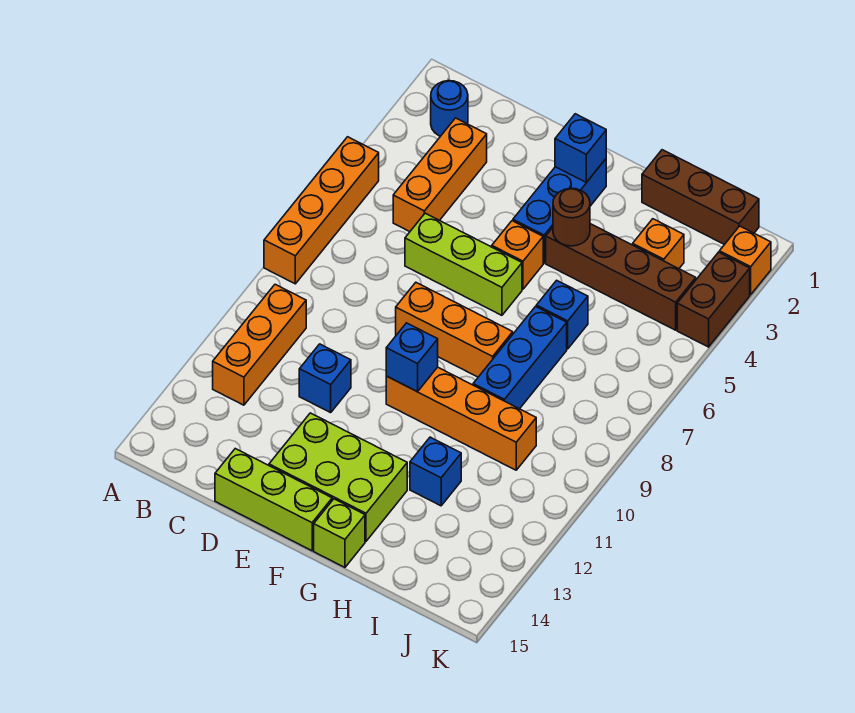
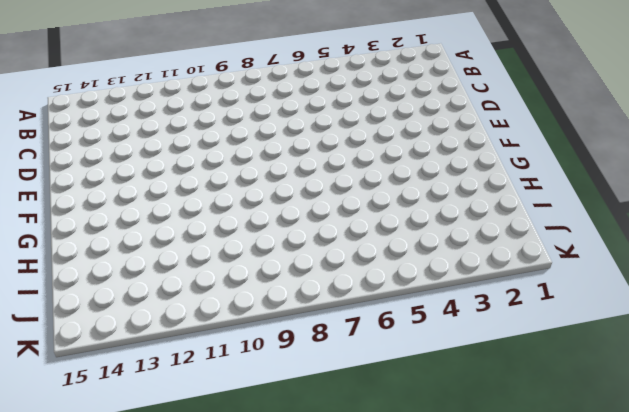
none -> orange brick A5:A8 level 1
none -> blue round brick B2 level 1
none -> orange brick B10:B12 level 1

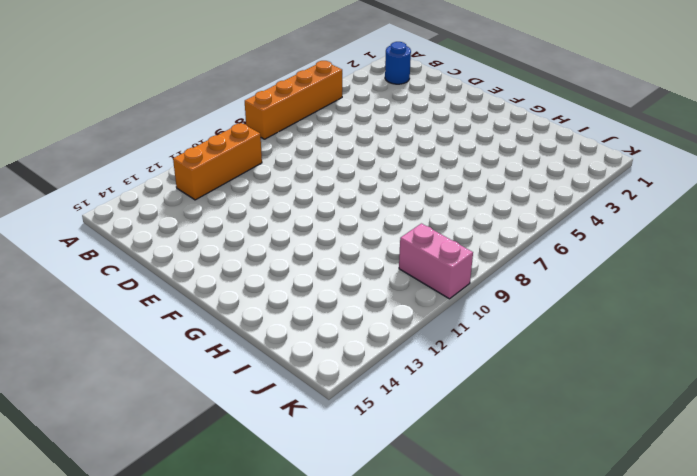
pink brick J10:K10 level 1 -> none
none -> orange brick C3:C5 level 1
none -> lime brick D6:F6 level 1
none -> blue brick D11 level 1

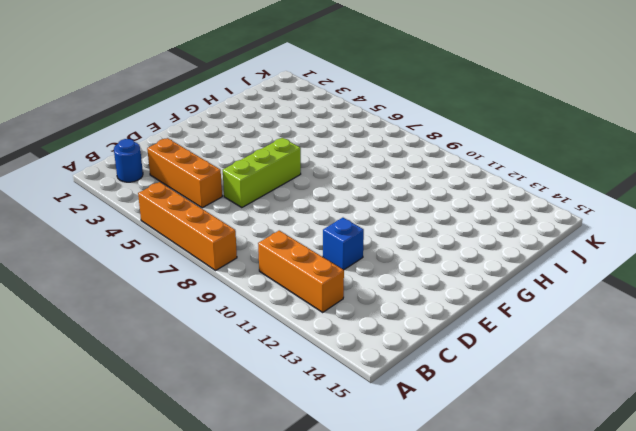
none -> lime brick D15:F15 level 1
none -> orange brick E8:G8 level 1
none -> lime brick E13:G14 level 1

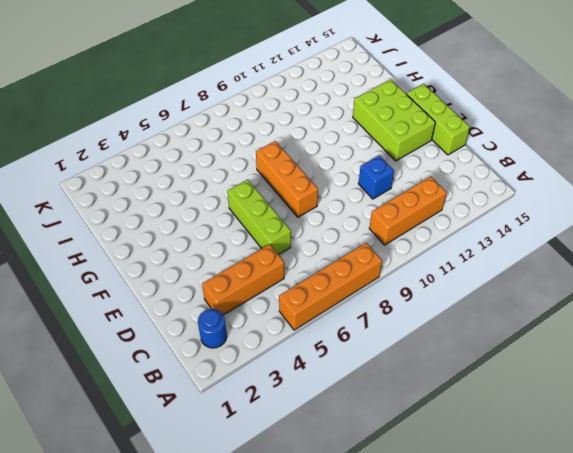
none -> blue brick F2:F4 level 1
none -> orange brick F5 level 1
none -> orange brick F10:I10 level 1

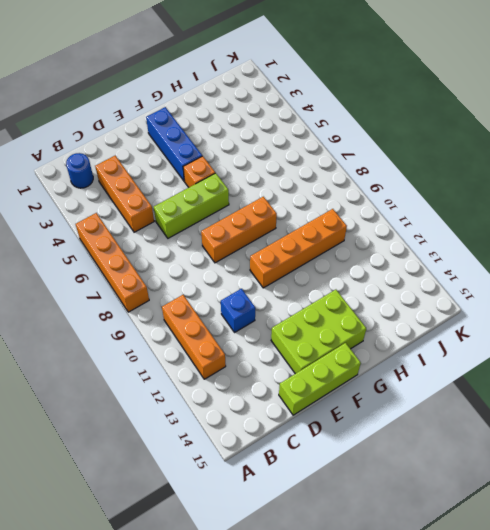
none -> brown brick G4:J4 level 1
none -> lime brick G15 level 1
none -> brown brick H1:J1 level 1

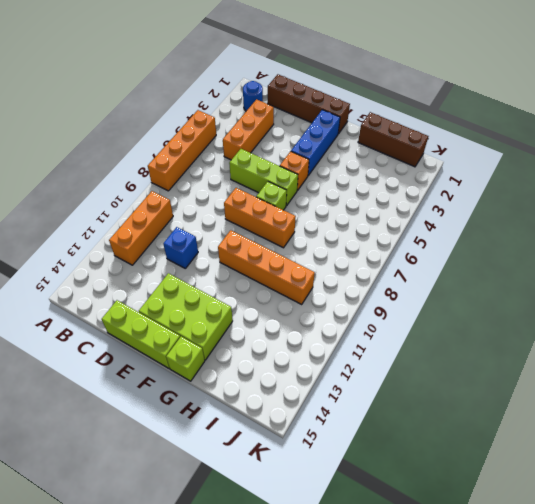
brown brick C1:F1 level 1 -> brown brick G4:J4 level 1
lime brick F7 level 1 -> none
none -> blue brick H6 level 1
none -> blue brick H7:H9 level 1
none -> blue brick H12 level 1

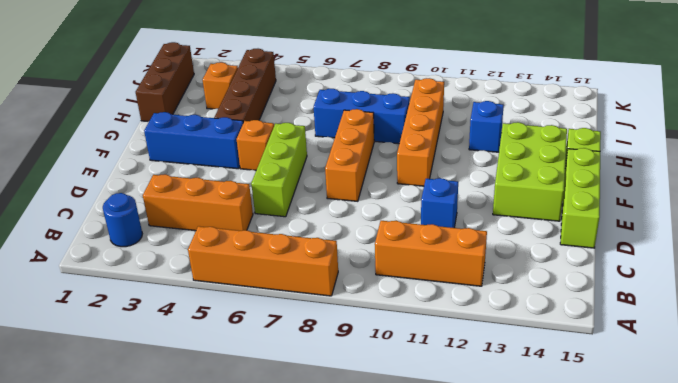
none -> blue brick H6 level 1
none -> orange brick K2 level 1
none -> brown brick K3:K4 level 1

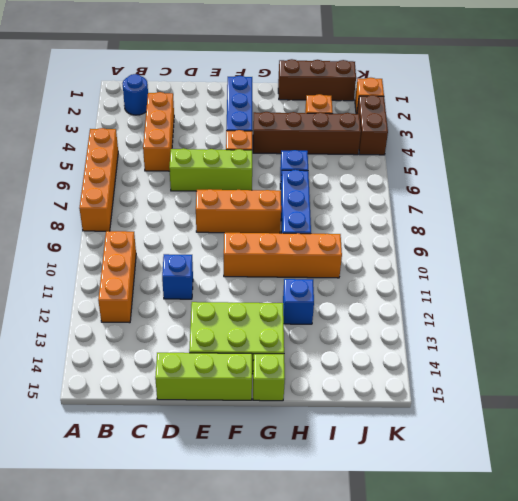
none -> blue brick F2 level 2
none -> blue brick F10 level 2
none -> brown round brick G4 level 2

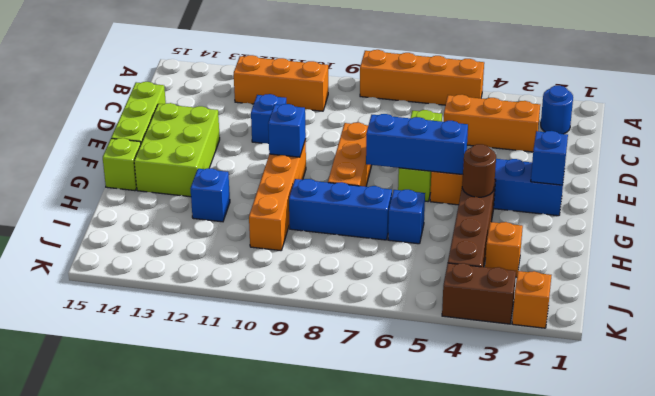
blue brick F5:F7 level 2 -> none
none -> brown brick H1:J1 level 1

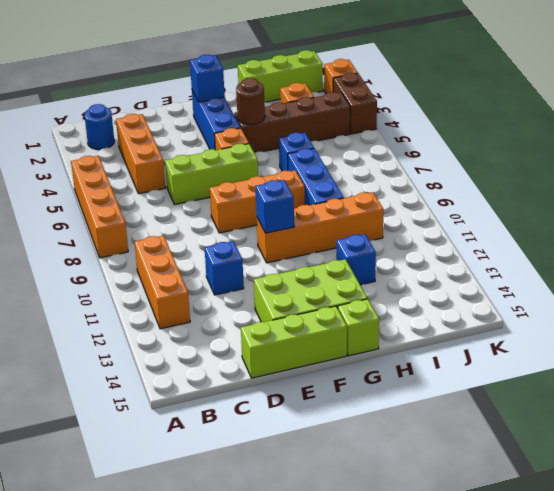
lime brick H1:J1 level 1 -> brown brick H1:J1 level 1

